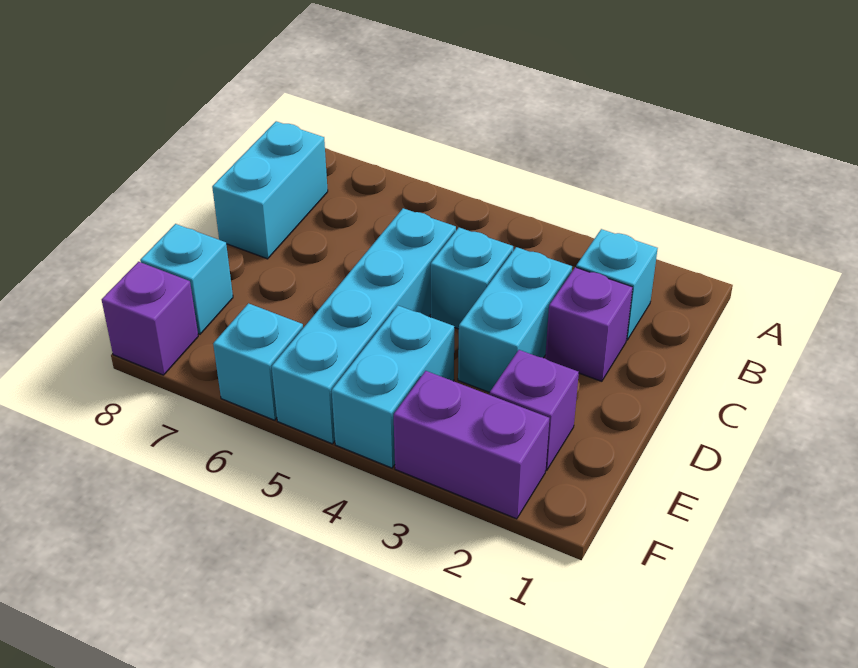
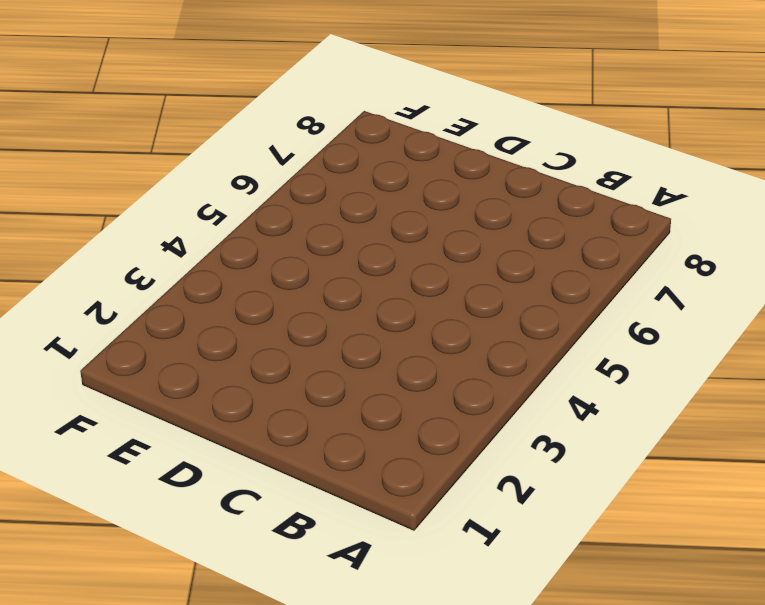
none -> cyan brick B2 level 1
none -> cyan brick B8:C8 level 1
none -> purple brick C2 level 1

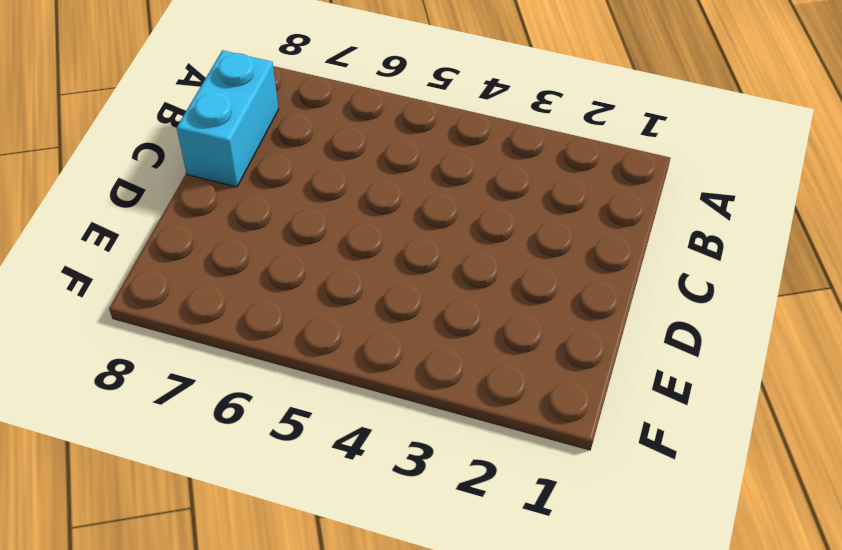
none -> cyan brick B2 level 1
none -> purple brick C2 level 1
none -> cyan brick C3:D3 level 1

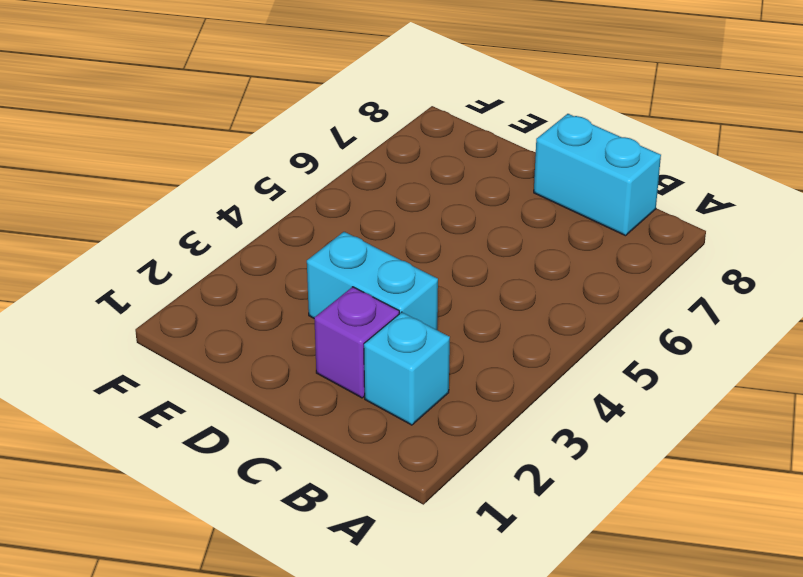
none -> cyan brick C4 level 1
none -> cyan brick C5:F5 level 1
none -> purple brick E2 level 1

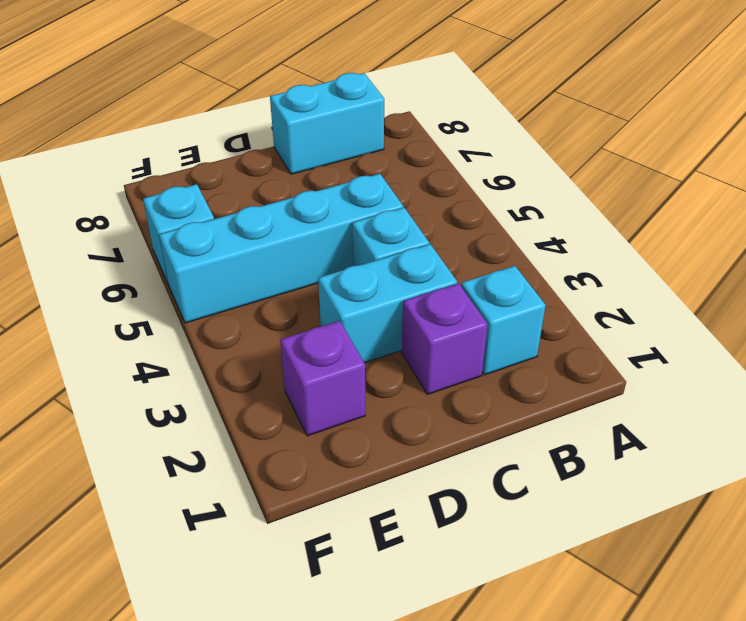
none -> cyan brick E4:F4 level 1
none -> cyan brick E8 level 1
none -> purple brick F2:F3 level 1

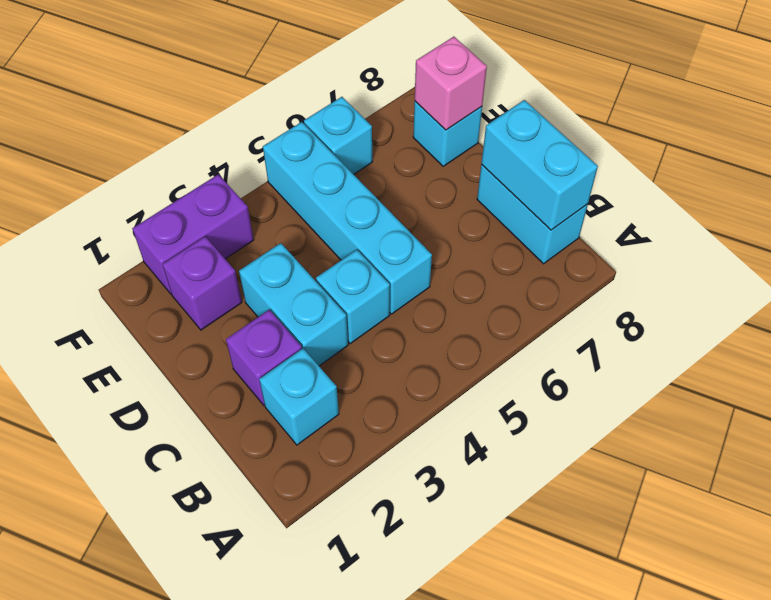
cyan brick B8:C8 level 2 -> cyan brick E4:F4 level 1
pink brick E8 level 2 -> none
none -> purple brick F8 level 1

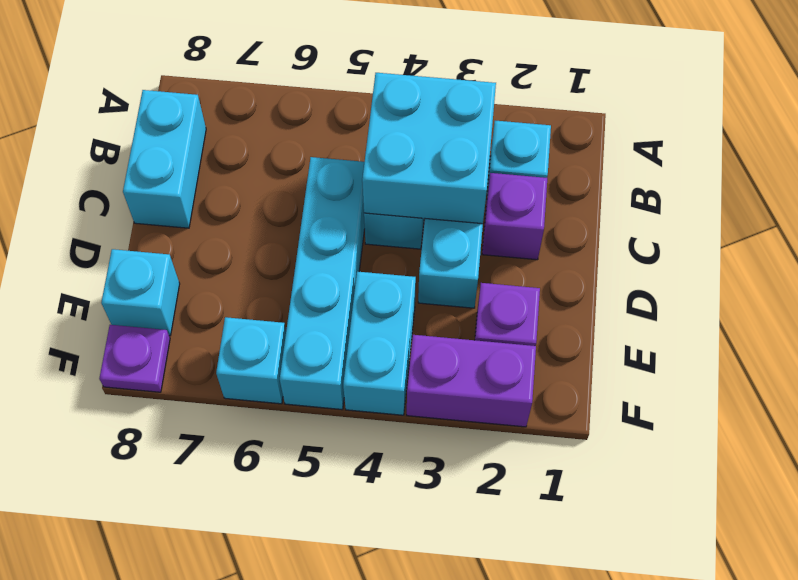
cyan brick B3:C4 level 2 -> none
purple plate F8 level 1 -> purple brick F8 level 1

